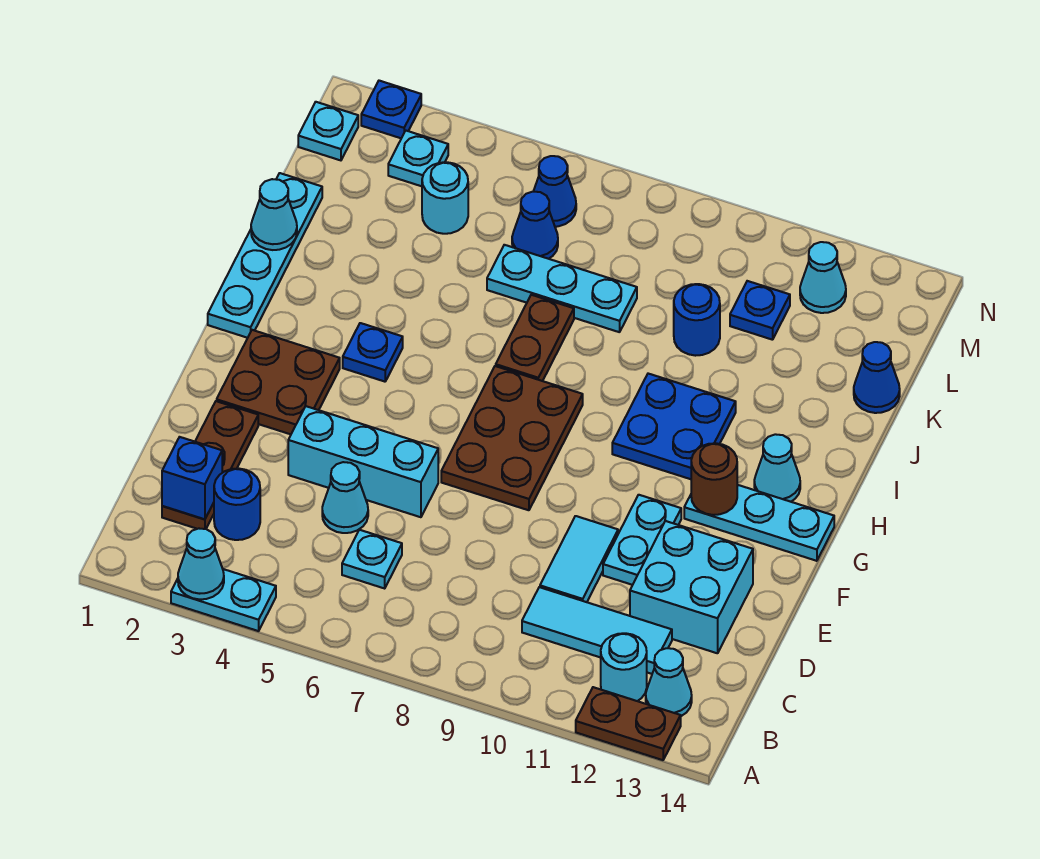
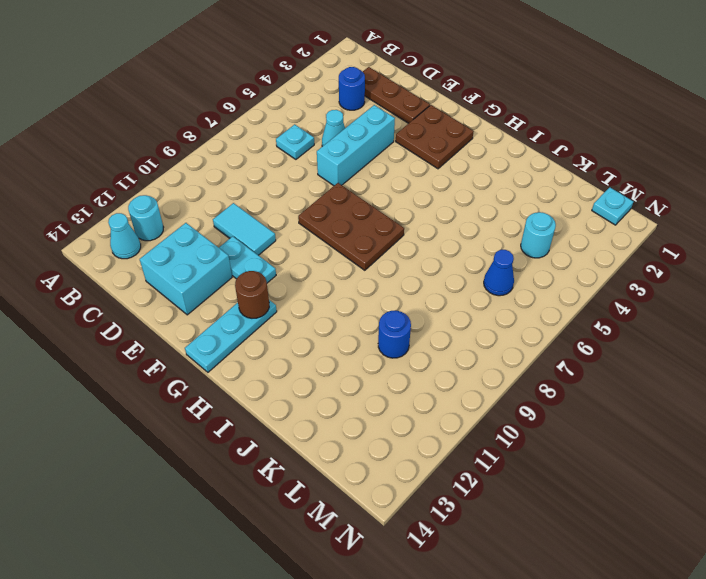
none -> cyan plate A3:A4 level 1
none -> brown plate A12:A13 level 1
none -> cyan tile C10:C12 level 1
none -> cyan plate H1:K1 level 1

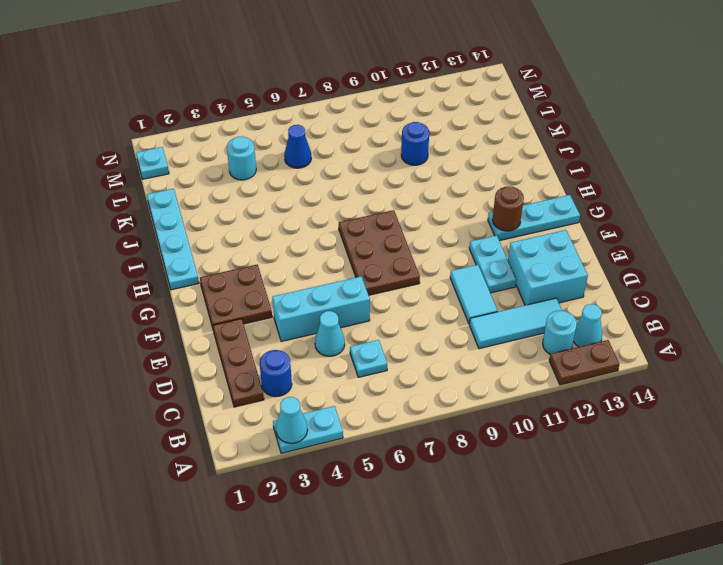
none -> blue plate H4 level 1
none -> blue plate H10:I11 level 1
none -> cyan cone H13 level 1
none -> brown plate I7:J7 level 1

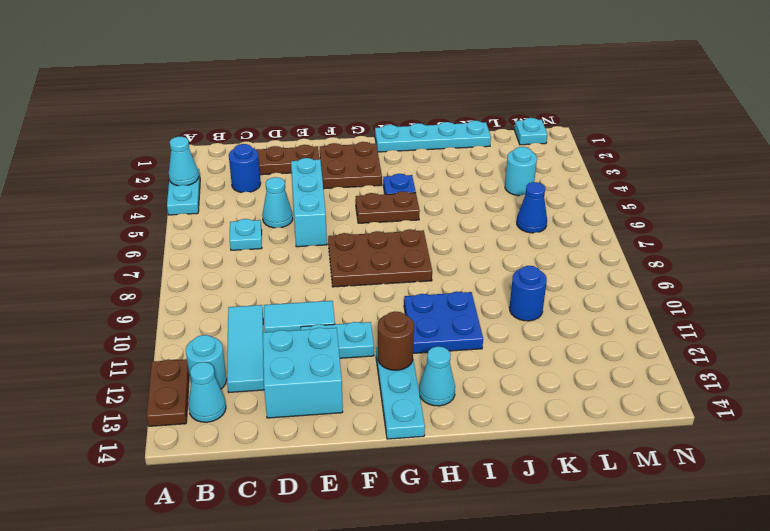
brown plate G5:H5 level 1 -> brown plate I7:J7 level 1
none -> cyan plate K6:K8 level 1
none -> blue cone K14 level 1
none -> blue plate L11 level 1
none -> cyan plate M3 level 1

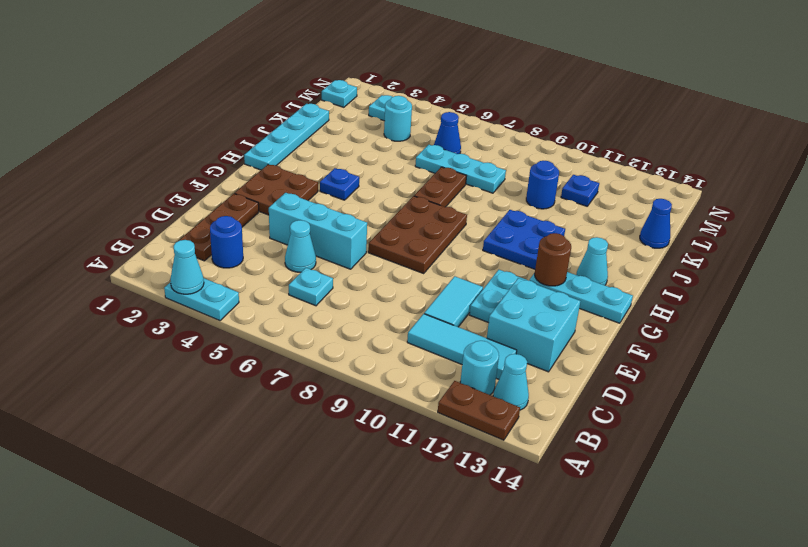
none -> blue cone M6 level 1
none -> cyan cone M12 level 1
none -> blue plate N2 level 1
none -> blue brick C2 level 2

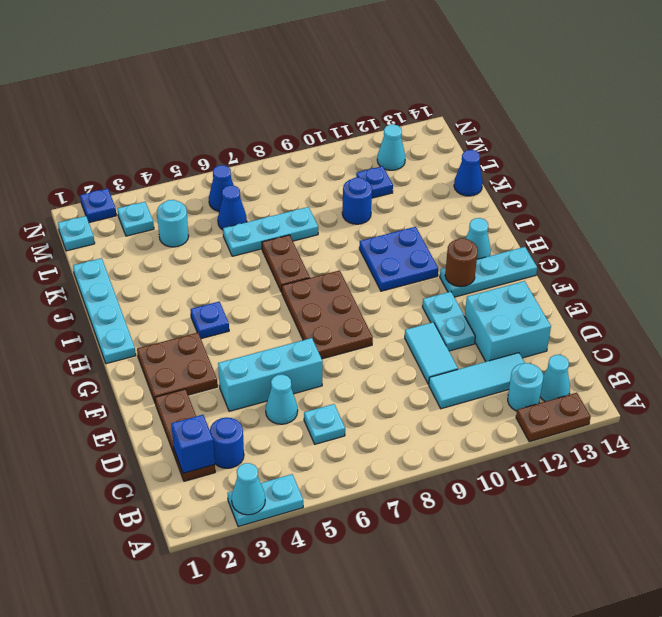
none -> cyan cone J1 level 2

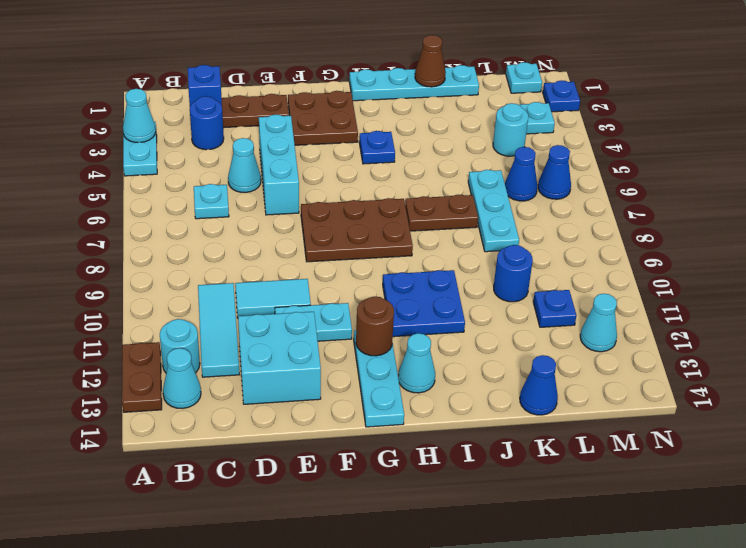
brown cone J1 level 2 -> cyan cone J1 level 2

